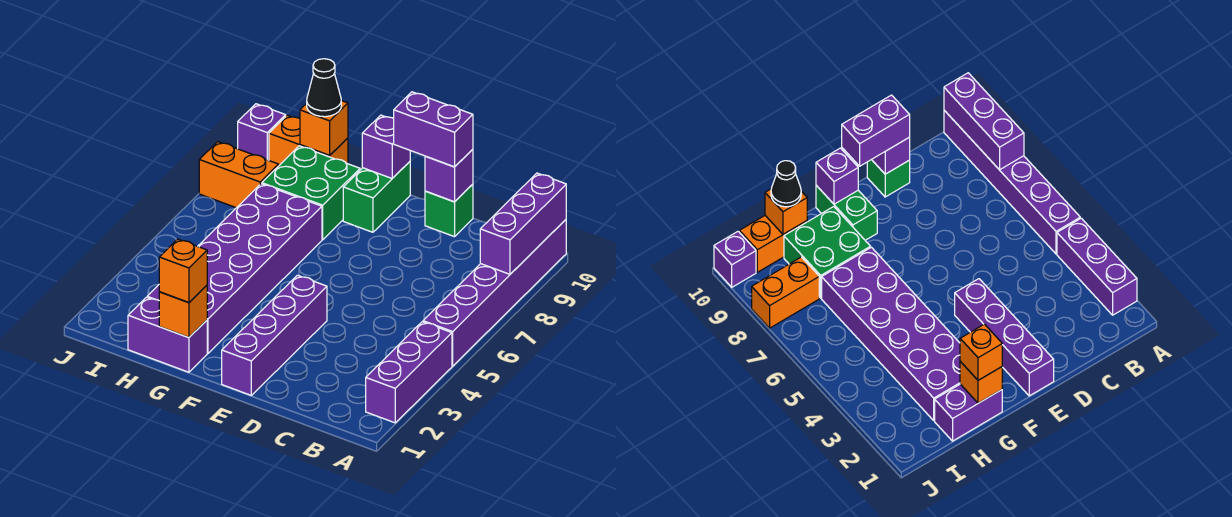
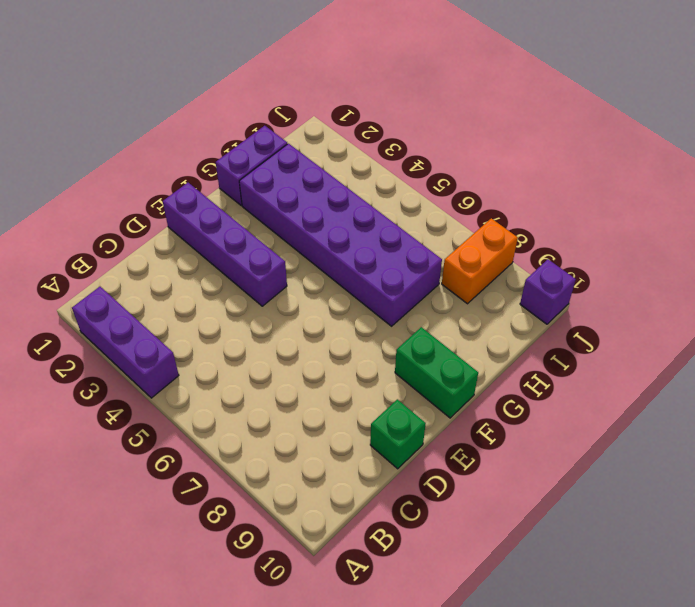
none -> purple brick A5:A10 level 1
none -> green brick G8:H9 level 1
none -> orange brick H10:I10 level 1

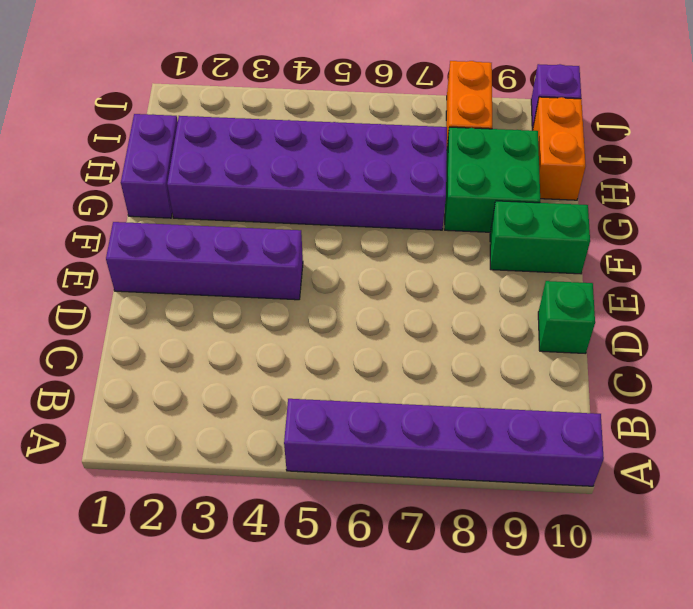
none -> purple brick A2:A4 level 1
none -> purple brick A8:A10 level 2
none -> purple brick D10 level 2

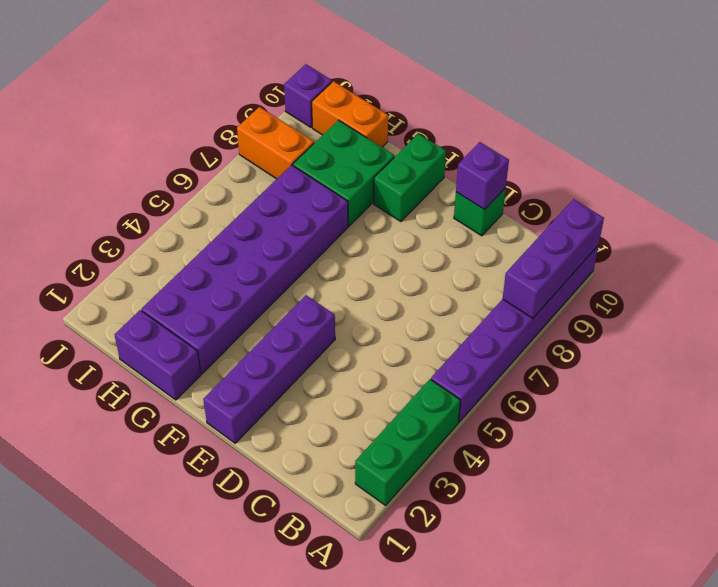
green brick A2:A4 level 1 -> purple brick A2:A4 level 1
none -> purple brick F10 level 2
none -> orange brick G1 level 2
none -> orange brick H10 level 2

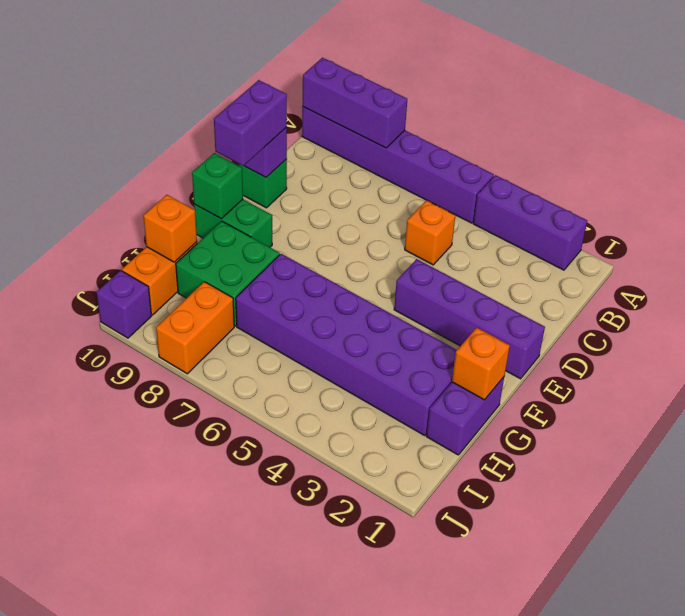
orange brick C5 level 1 -> orange brick G1 level 3
green brick F10 level 2 -> purple brick F10 level 2
none -> black cone H10 level 3

